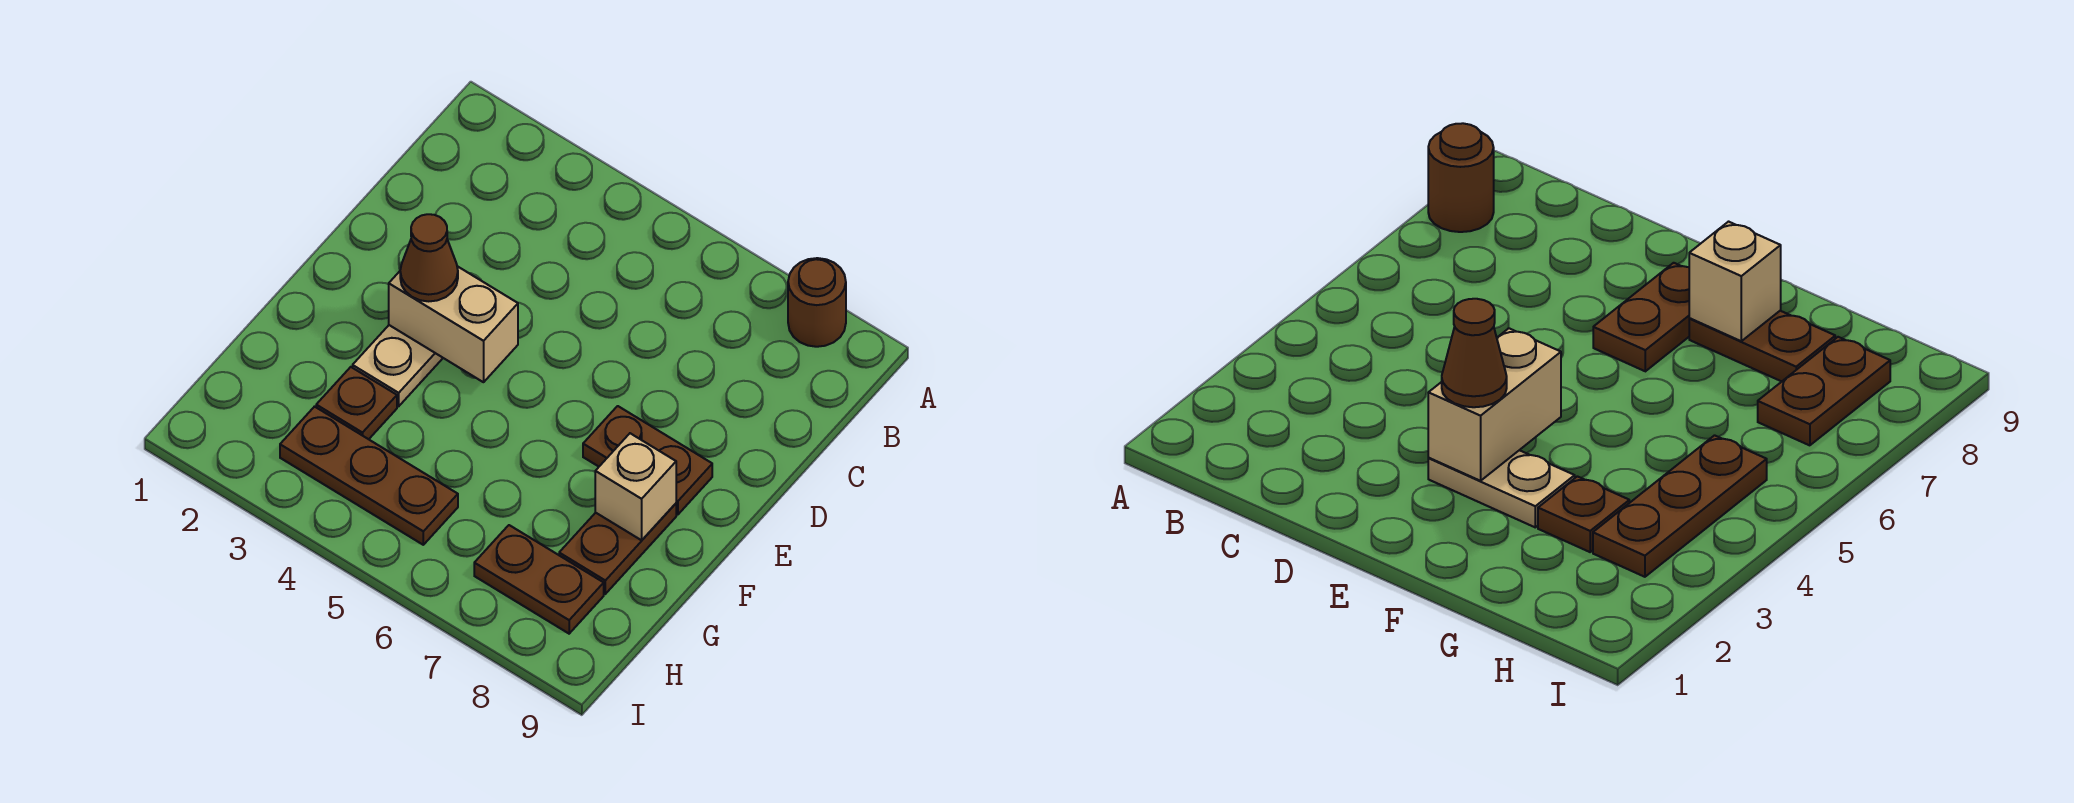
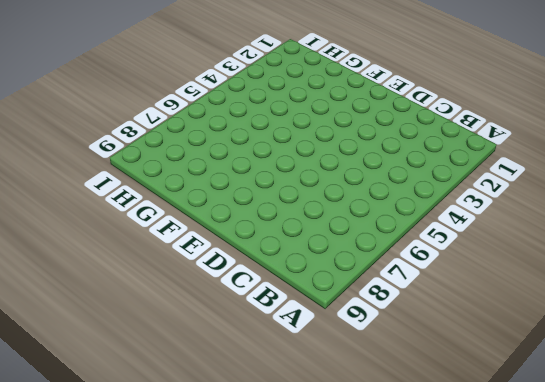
none -> brown round brick A8 level 1
none -> tan plate E3:F3 level 1

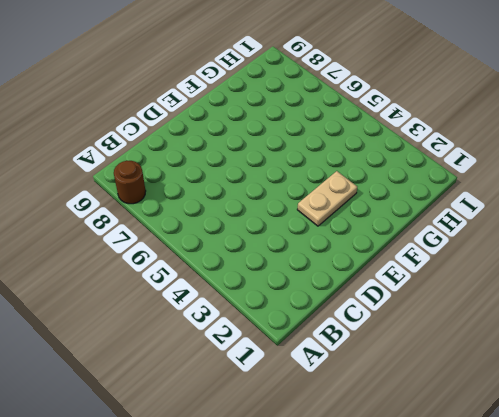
none -> brown plate E7:E8 level 1
none -> brown plate F8:G8 level 1

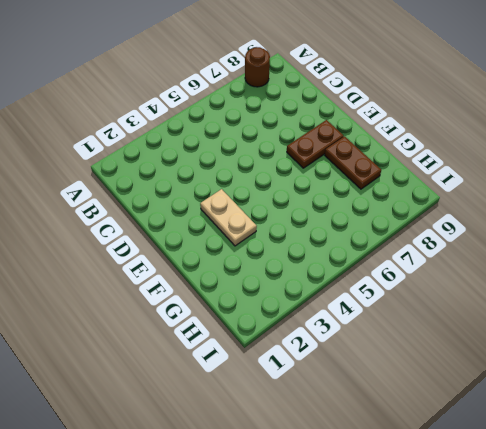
none -> brown plate G3 level 1
none -> brown plate H3:H5 level 1

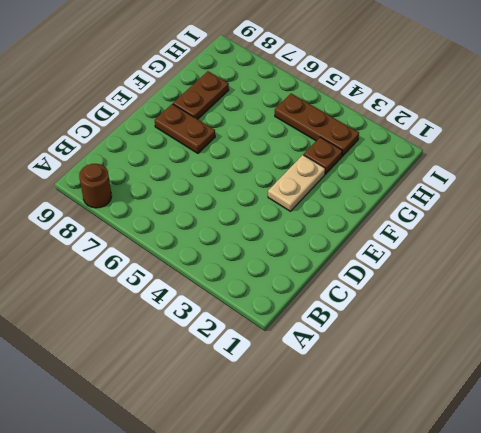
none -> brown plate H7:H8 level 1
none -> tan brick E3:E4 level 2

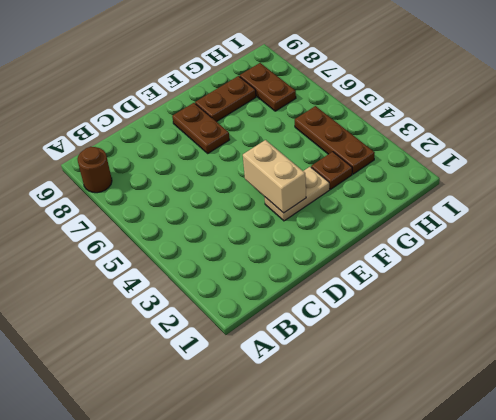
none -> tan brick F8 level 2
none -> brown cone E3 level 3

